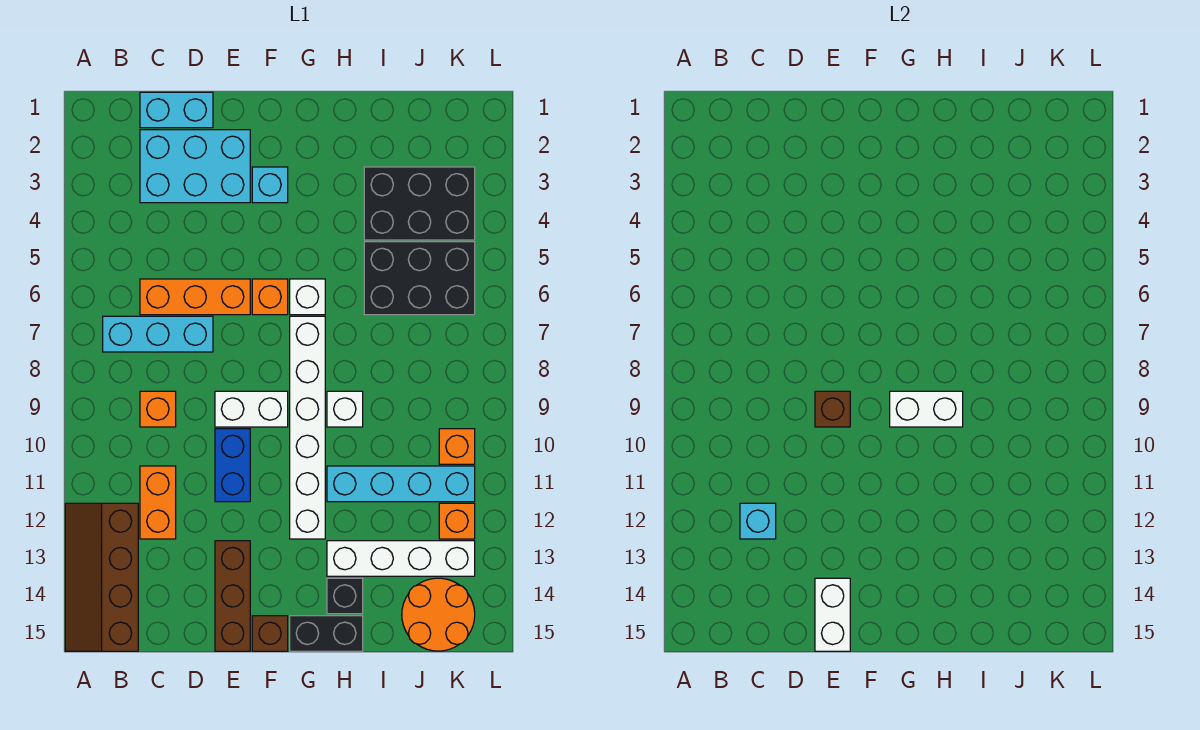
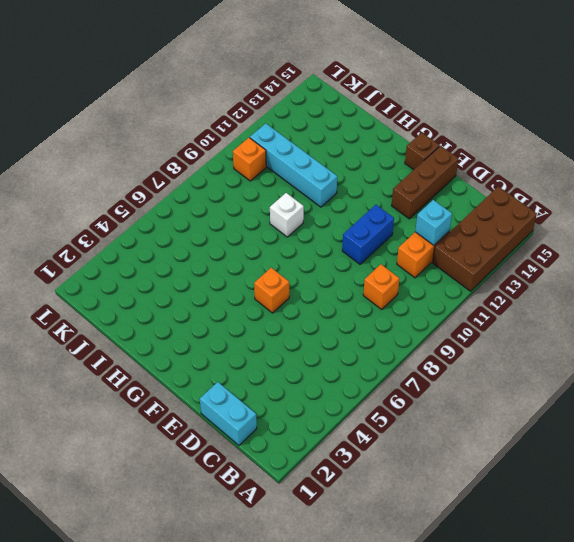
brown brick A12:B15 level 1 -> brown slope A12:B15 level 1 top B
none -> cyan brick B7:D7 level 1
none -> cyan brick C2:E3 level 1
none -> orange brick C6:E6 level 1

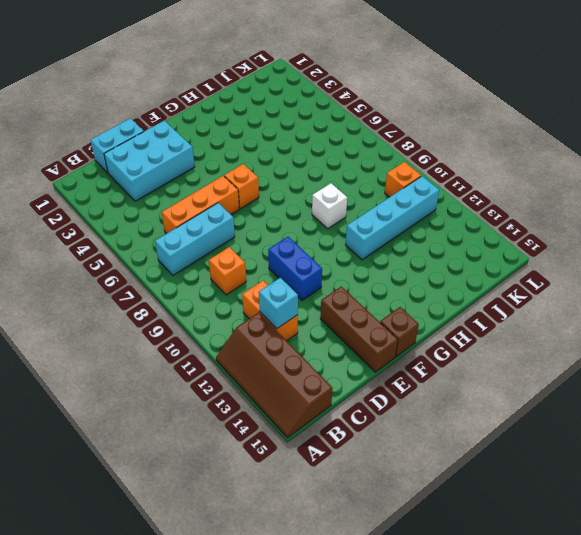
none -> white brick E9:F9 level 1
none -> cyan brick F3 level 1
none -> white brick G6 level 1

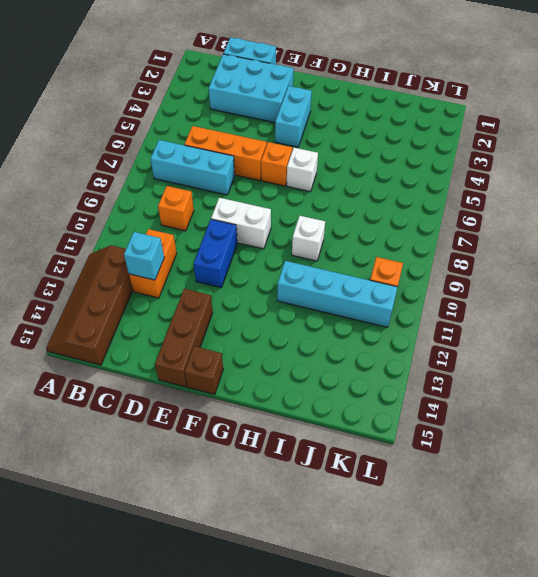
cyan brick F3:F4 level 1 -> cyan brick F3 level 1
none -> white brick G7:G12 level 1
none -> black brick G15:H15 level 1
none -> white brick H13:K13 level 1

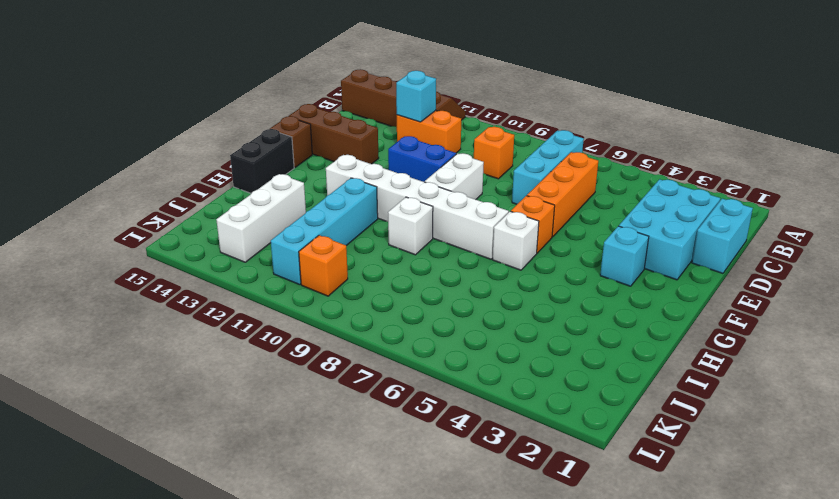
white brick I13:K13 level 1 -> white brick H13:K13 level 1
none -> black brick H14 level 1
none -> black brick I3:K4 level 1
none -> black brick I5:K6 level 1

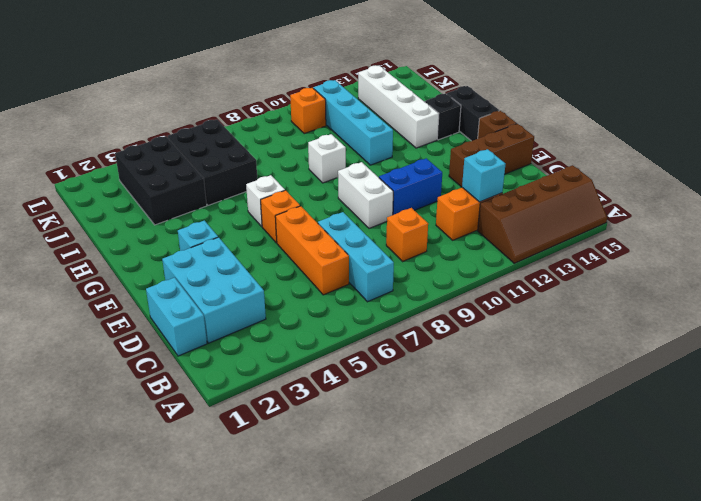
none -> white brick G7:G12 level 1
none -> orange round brick J14:K15 level 1
none -> orange brick K12 level 1

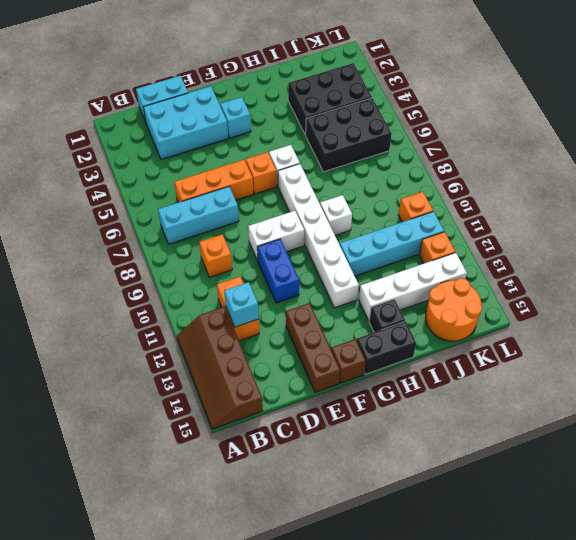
none -> brown brick E9 level 2
none -> white brick E14:E15 level 2
none -> white brick G9:H9 level 2

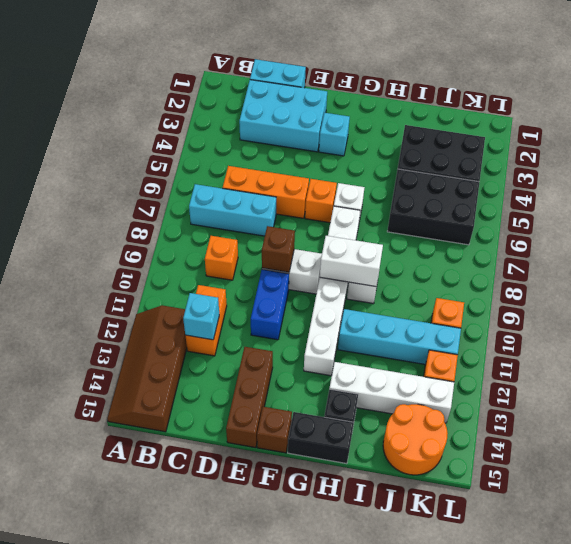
none -> white brick E14:E15 level 2

